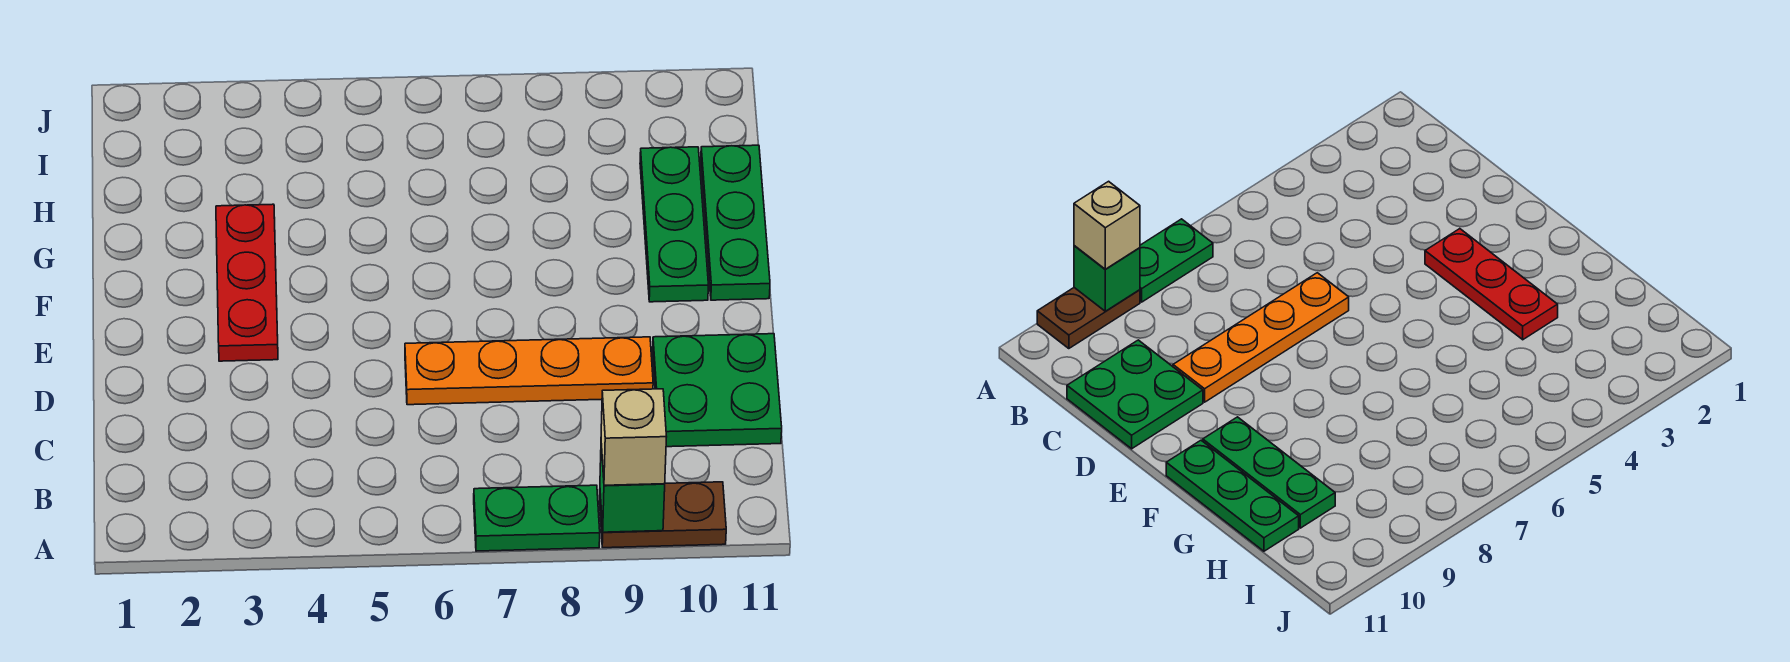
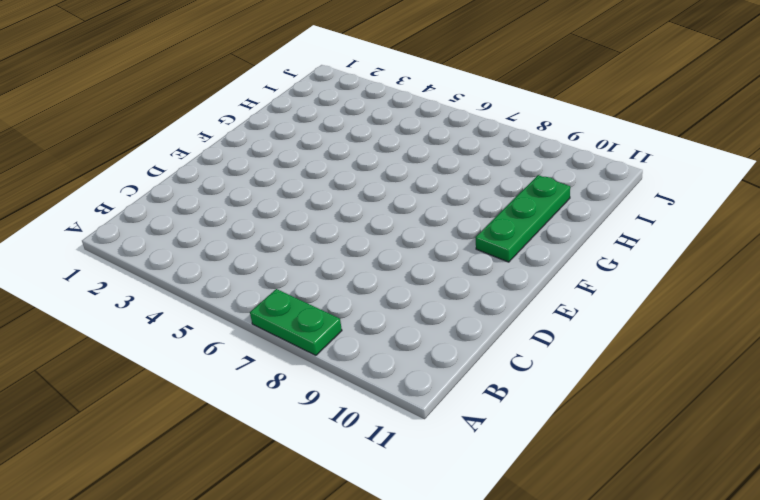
none -> brown plate A9:A10 level 1
none -> green plate C10:D11 level 1

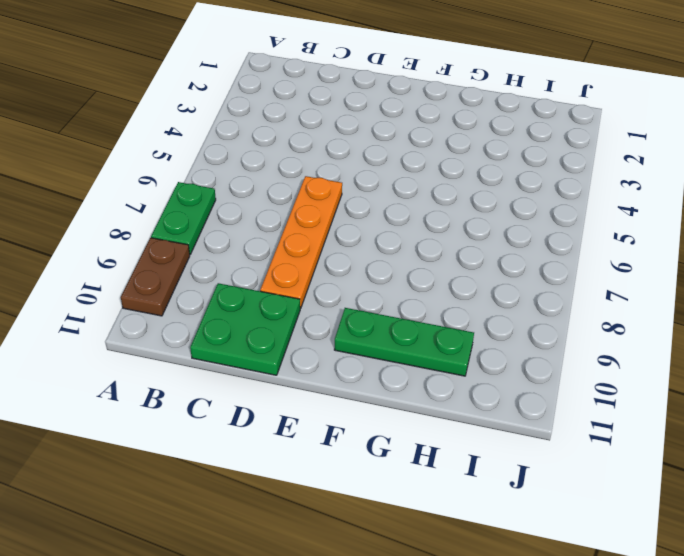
none -> red plate E3:G3 level 1
none -> green plate F11:H11 level 1

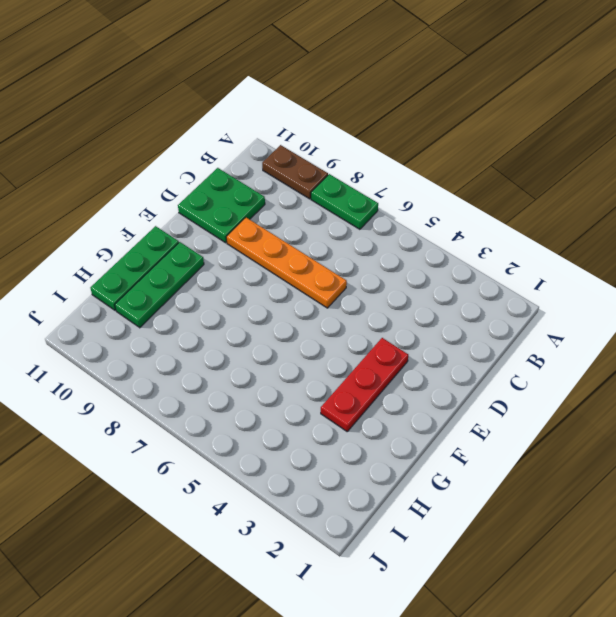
none -> green brick A9 level 2
none -> tan brick A9 level 3

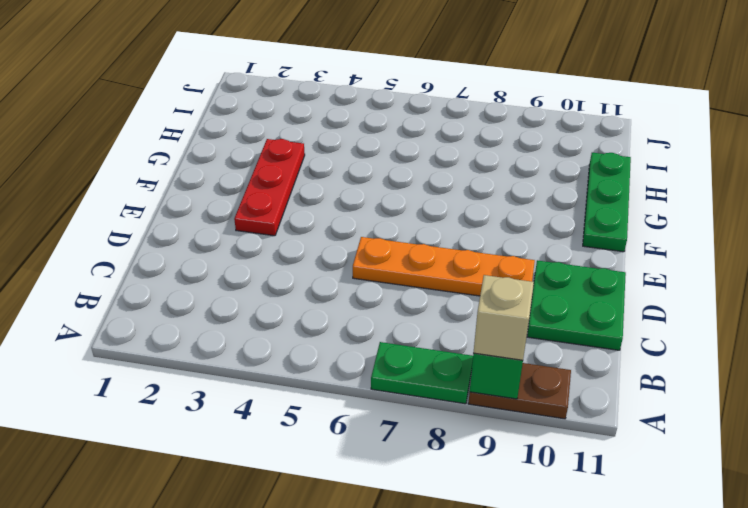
none -> green plate F10:H10 level 1

